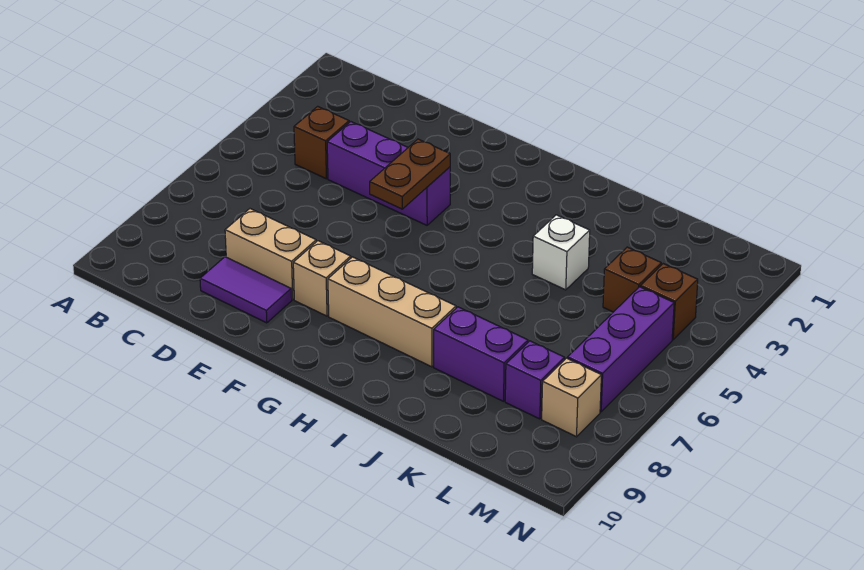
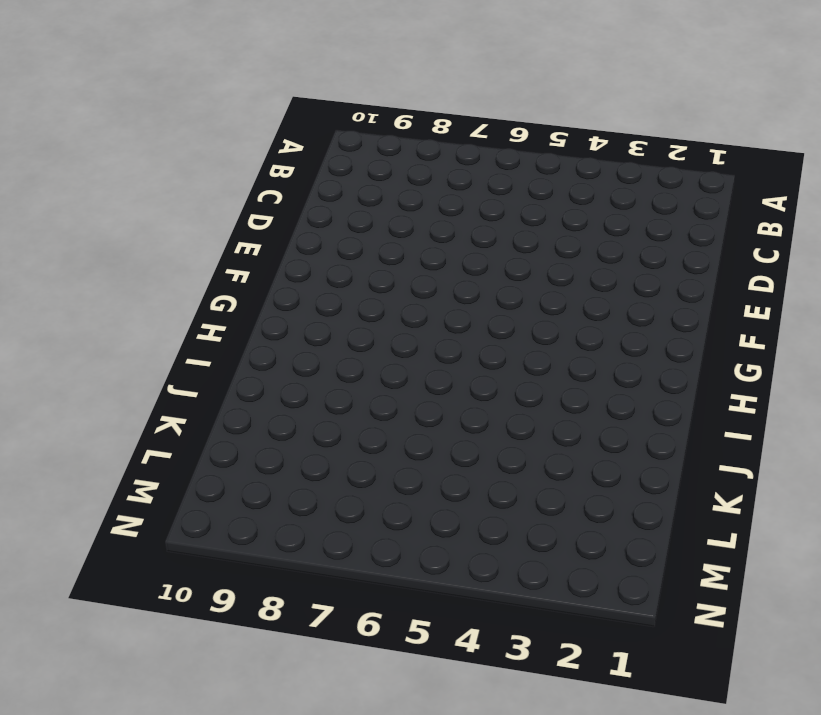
none -> brown brick C4 level 1
none -> purple brick D4:F4 level 1
none -> tan brick D8:E8 level 1

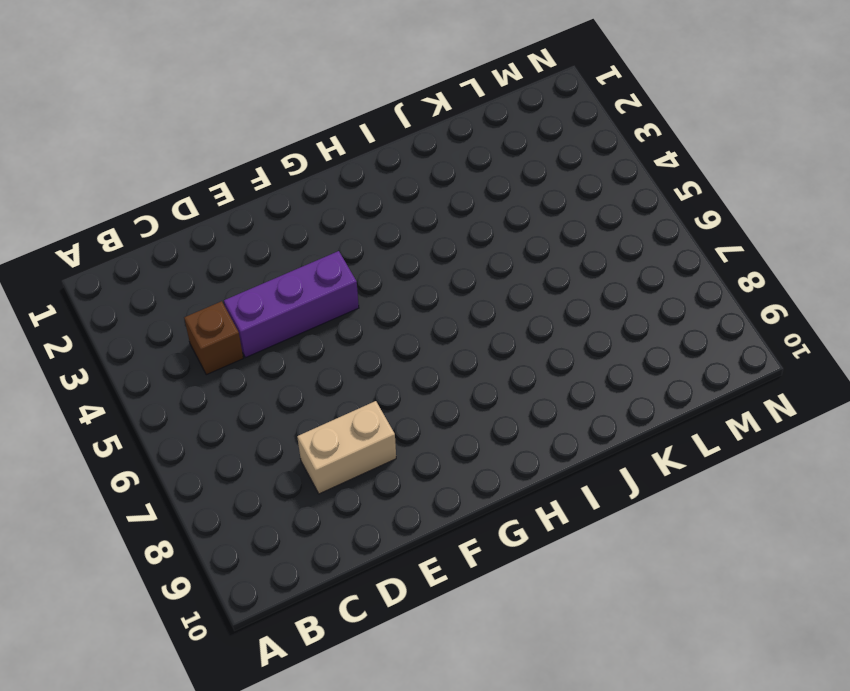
none -> purple tile D9:E9 level 1
none -> tan brick F8 level 1
none -> tan brick G8:I8 level 1

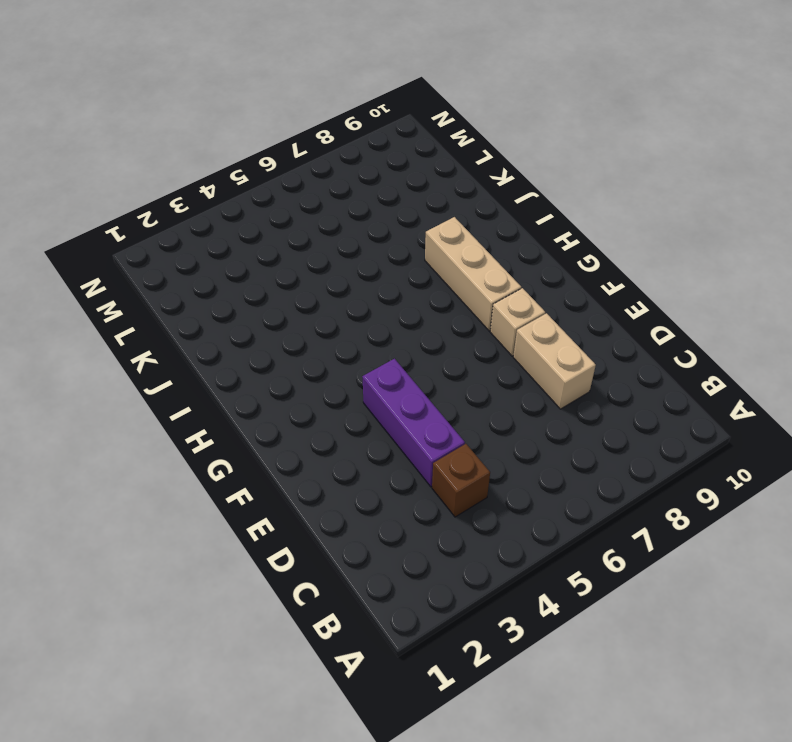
none -> purple tile D9:E9 level 1
none -> white brick J4 level 1
none -> purple brick J8:K8 level 1

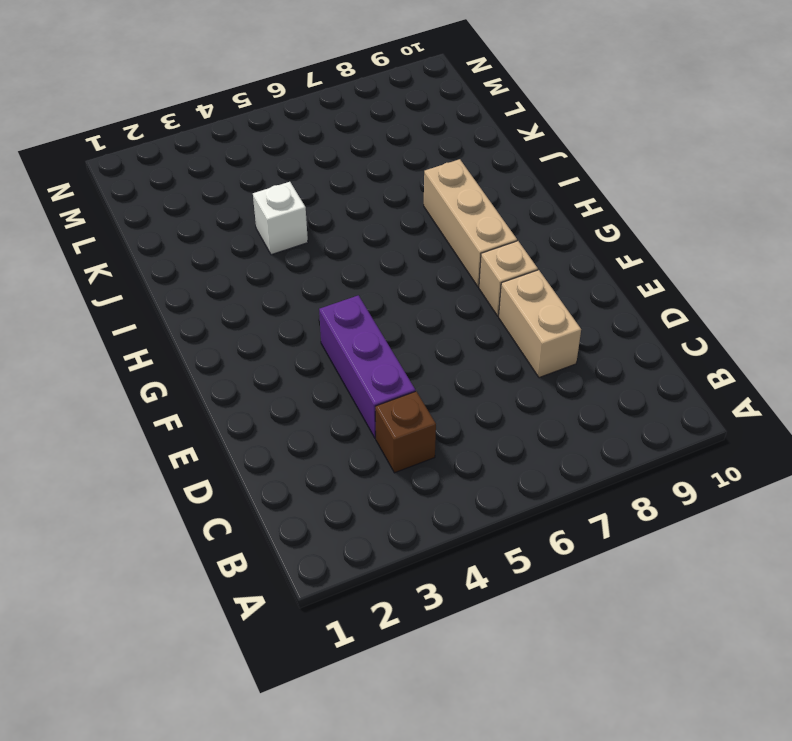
none -> purple tile D9:E9 level 1
none -> purple brick J8:K8 level 1
none -> brown brick L4 level 1

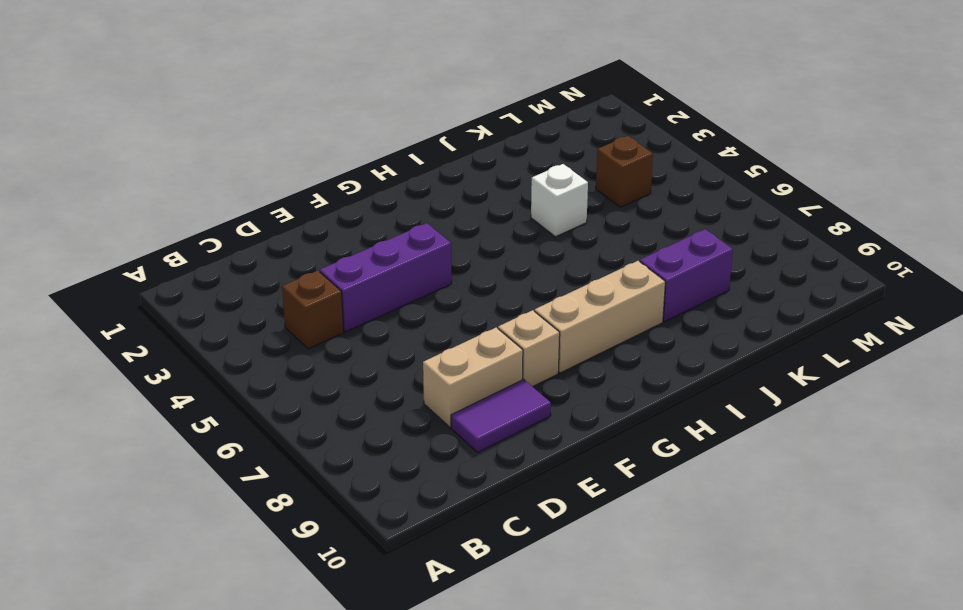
none -> purple brick L8 level 1
none -> brown brick M4 level 1
none -> purple brick M5:M7 level 1

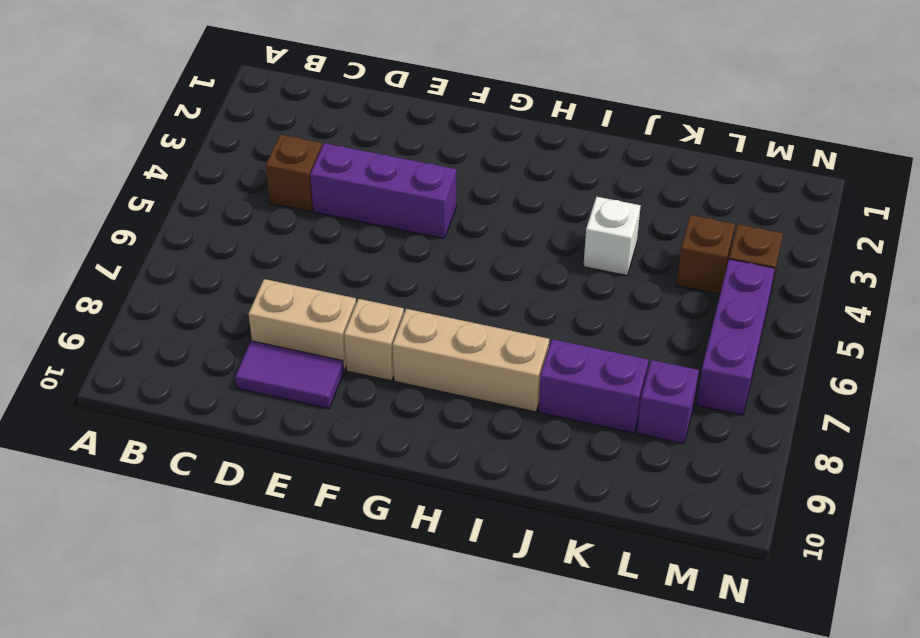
none -> tan brick M8 level 1
none -> brown plate F4:F5 level 2

